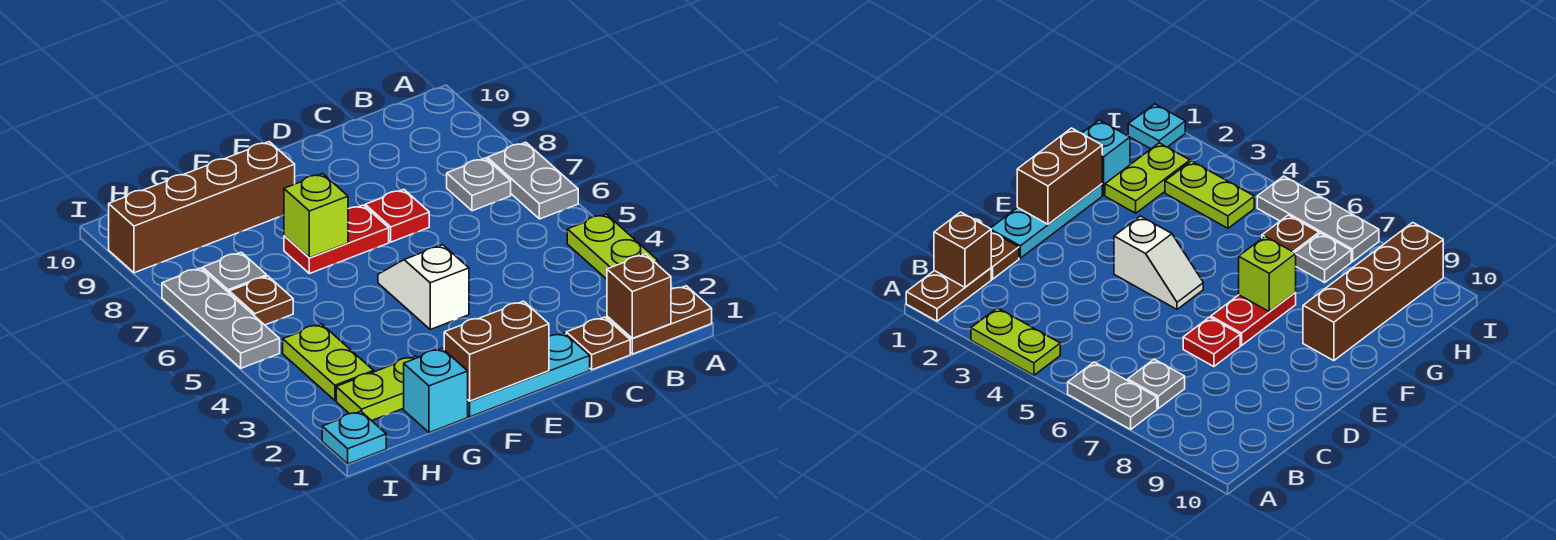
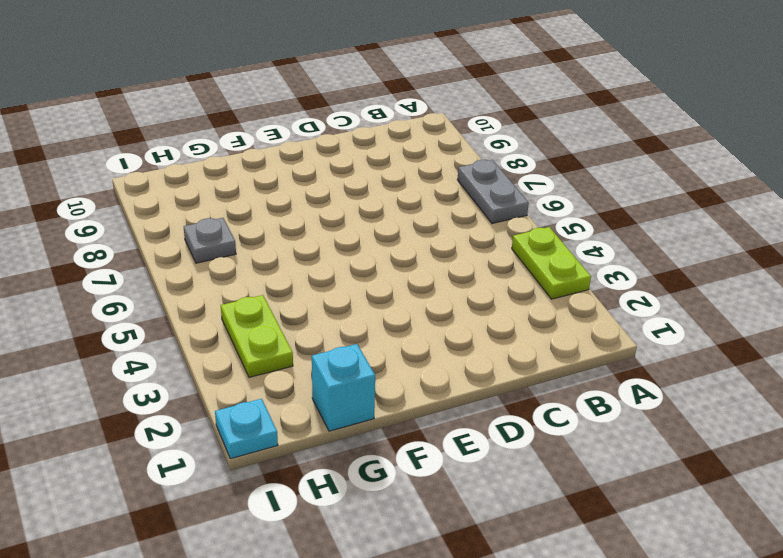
none -> brown plate A1:B1 level 1
none -> grey plate B7 level 1
none -> brown plate C1 level 1

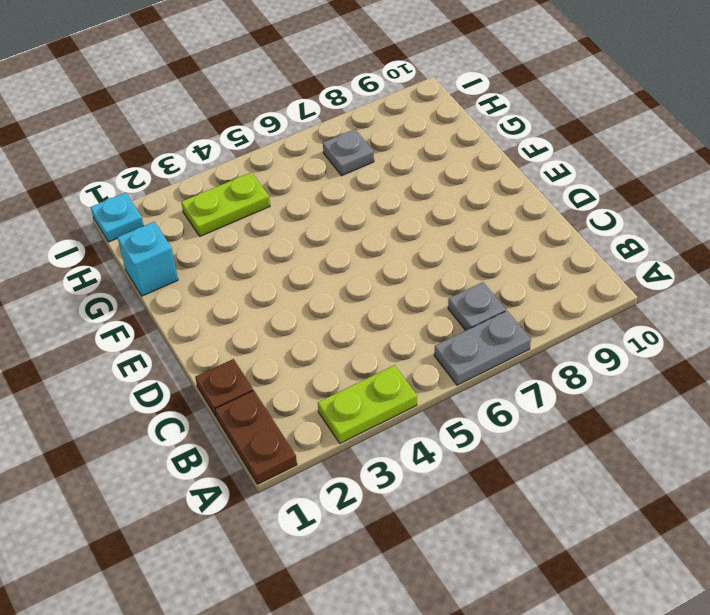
none -> cyan plate D1:F1 level 1
none -> red plate D7 level 1
none -> white slope E4:E5 level 1 top 4

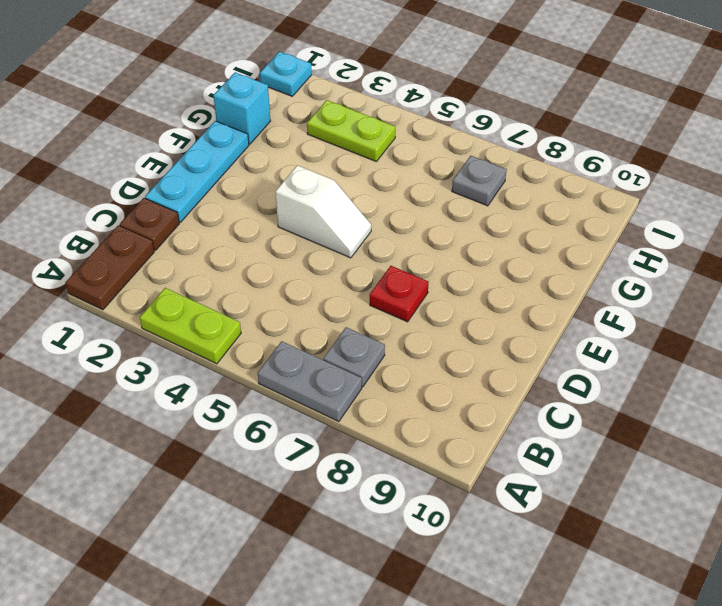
none -> red plate E7:F7 level 1
none -> brown brick F9:I9 level 1
none -> lime plate G2:H2 level 1

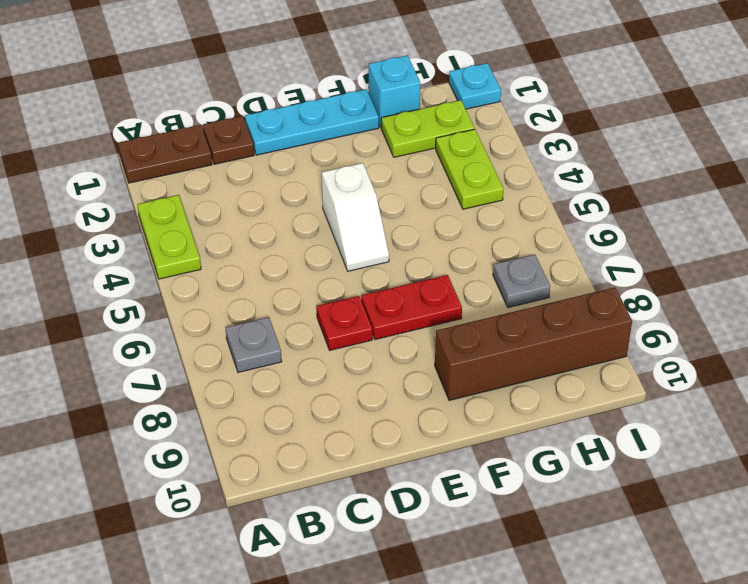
none -> grey plate A6:A7 level 1
none -> brown plate H6 level 1
none -> grey plate I5:I7 level 1

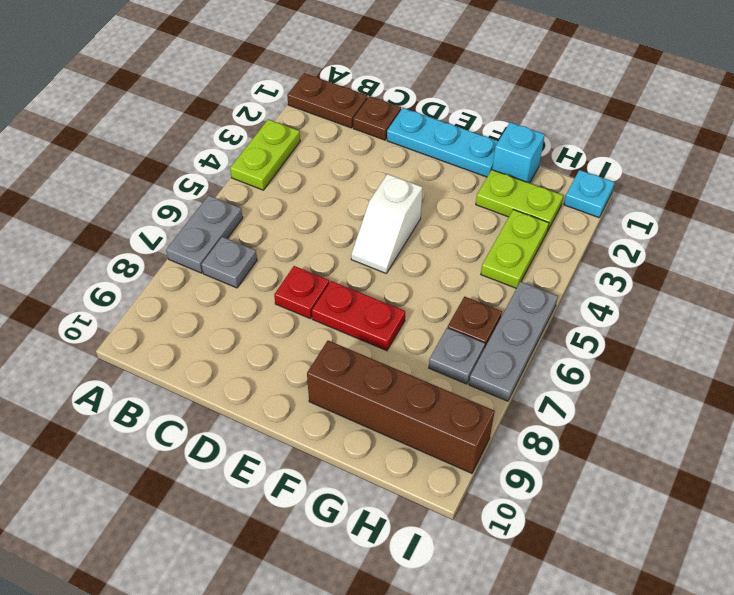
none -> brown brick B1 level 2
none -> brown brick E1:F1 level 2
none -> lime brick F7 level 2

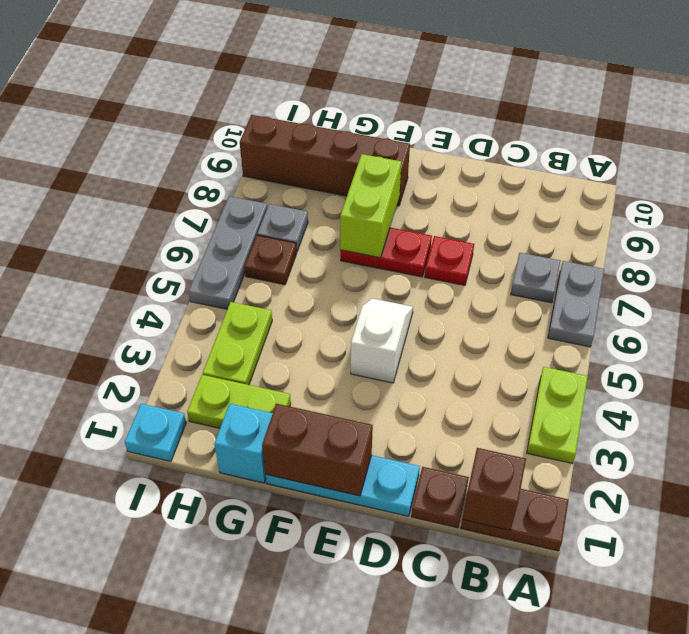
lime brick F7:F8 level 2 -> lime brick F7 level 2

